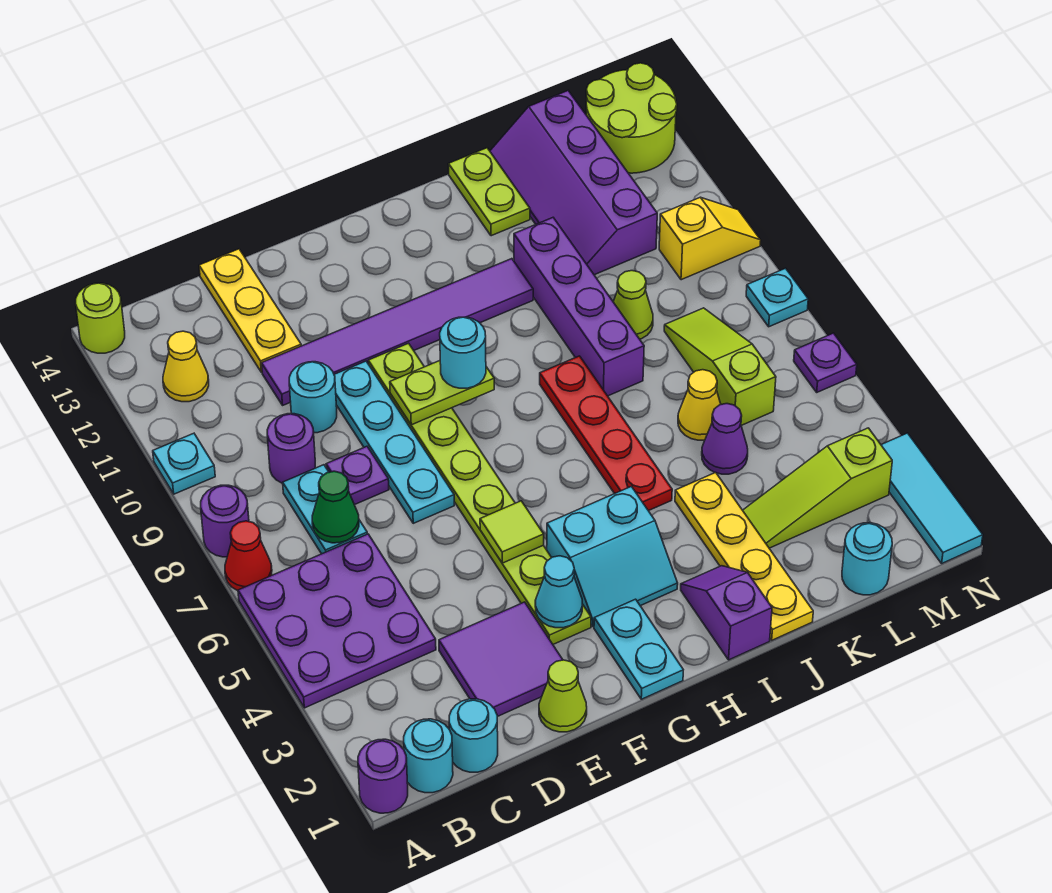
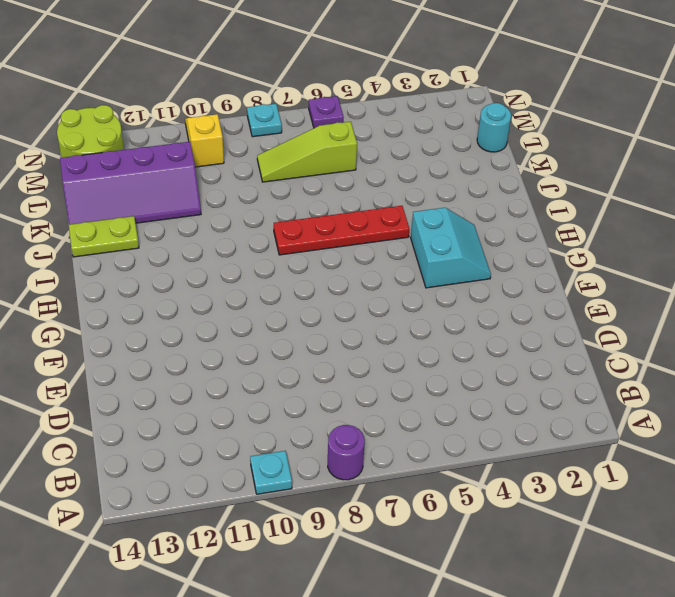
none -> purple round brick A1 level 1
none -> purple plate A4:C6 level 1
none -> red cone A7 level 1
none -> lime round brick A14 level 1

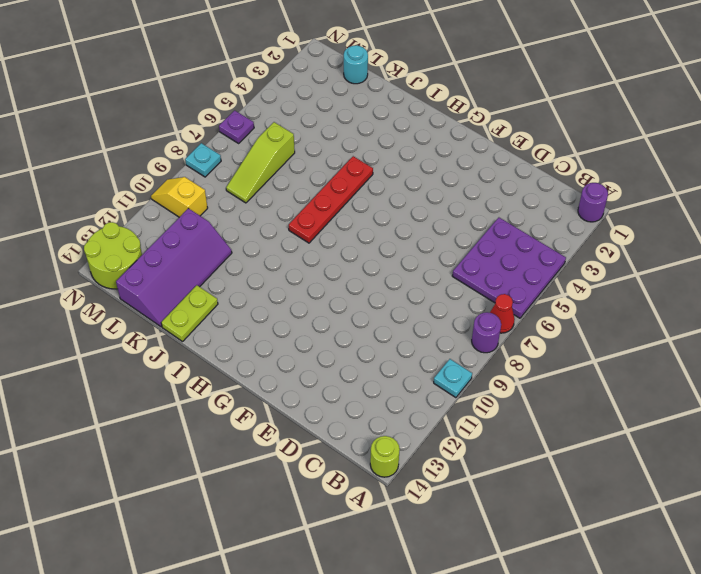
none -> cyan round brick B1 level 1
none -> yellow cone B12 level 1
none -> cyan round brick C1 level 1
none -> cyan plate C7:C8 level 1

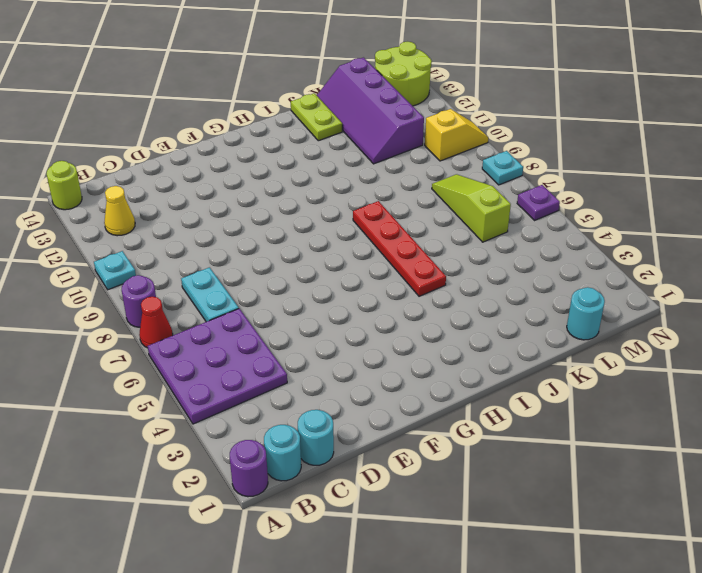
none -> purple round brick C9 level 1
none -> purple tile D2:E3 level 1
none -> purple plate D8 level 1
none -> cyan round brick D10 level 1

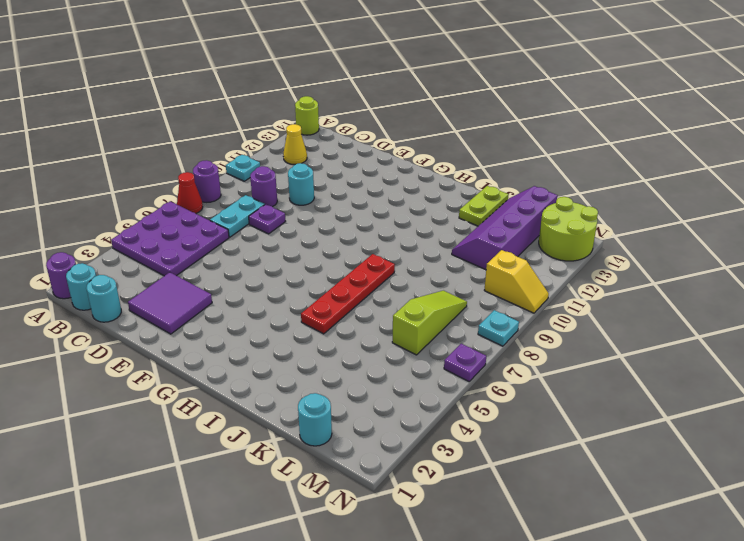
none -> purple tile D11:I11 level 1
none -> yellow plate D12:D14 level 1
none -> lime cone E1 level 1
none -> cyan plate E7:E10 level 1

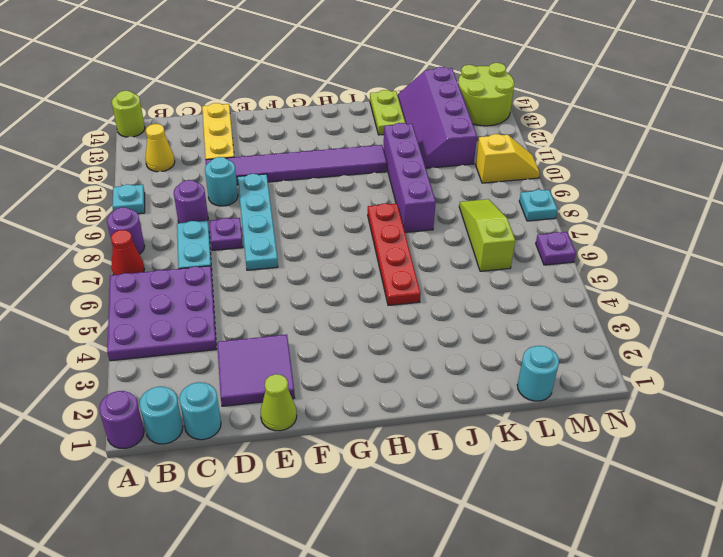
none -> lime plate F3:F10 level 1
none -> cyan plate G1:G2 level 1
none -> cyan slope G3:H4 level 1 top 4
none -> purple slope I1:I2 level 1 top 1

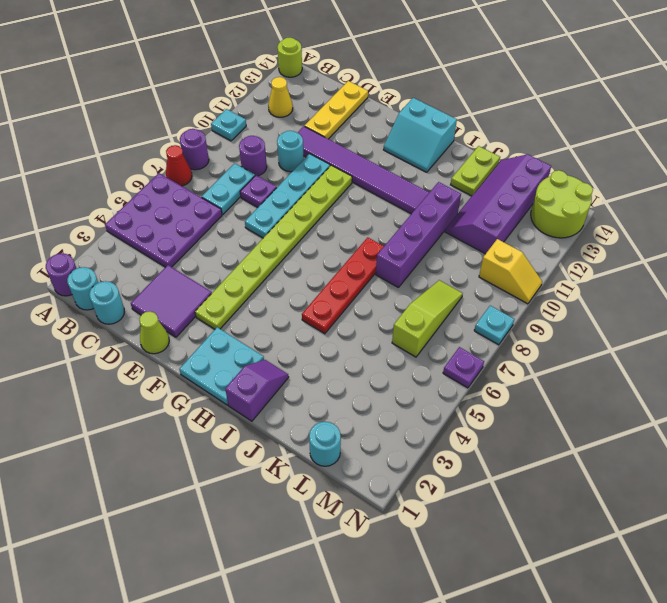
cyan plate G1:H2 level 1 -> cyan plate G1:G2 level 1
cyan slope G13:H14 level 1 top 14 -> cyan slope G3:H4 level 1 top 4
none -> yellow plate J1:J4 level 1
none -> lime slope K3:M3 level 1 top M
none -> purple cone K5 level 1
none -> yellow cone K6 level 1

